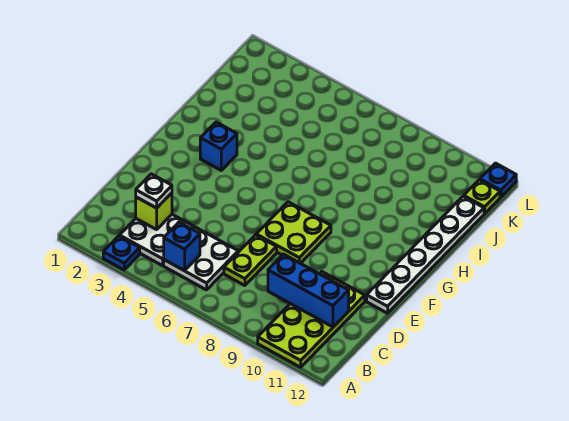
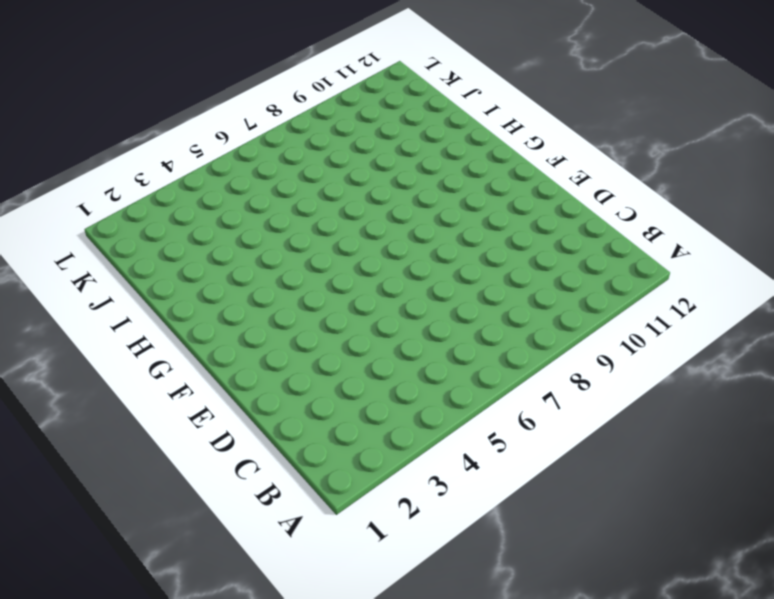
none -> blue plate A3 level 1
none -> lime plate A10:D11 level 1
none -> white plate B3:C4 level 1

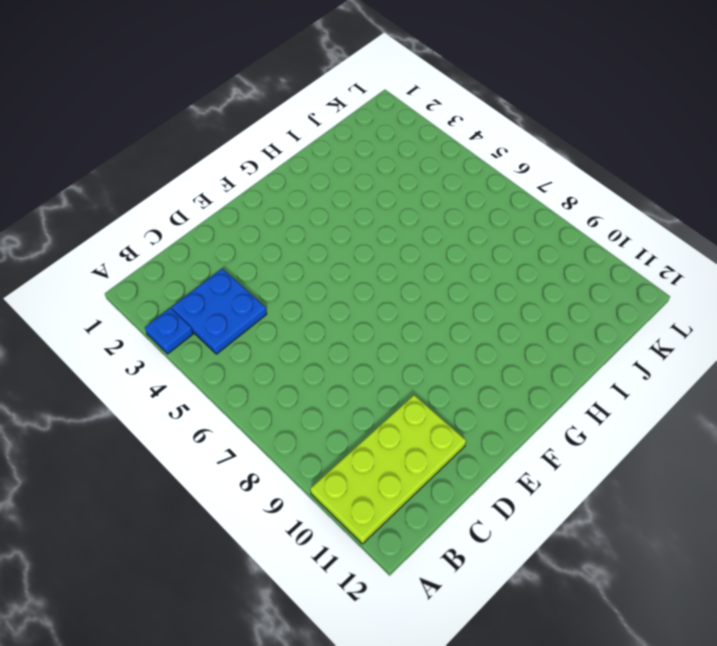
blue plate B3:C4 level 1 -> white plate B3:C4 level 1
none -> white plate B5:C6 level 1
none -> lime plate C7:D7 level 1
none -> lime plate E7:F8 level 1

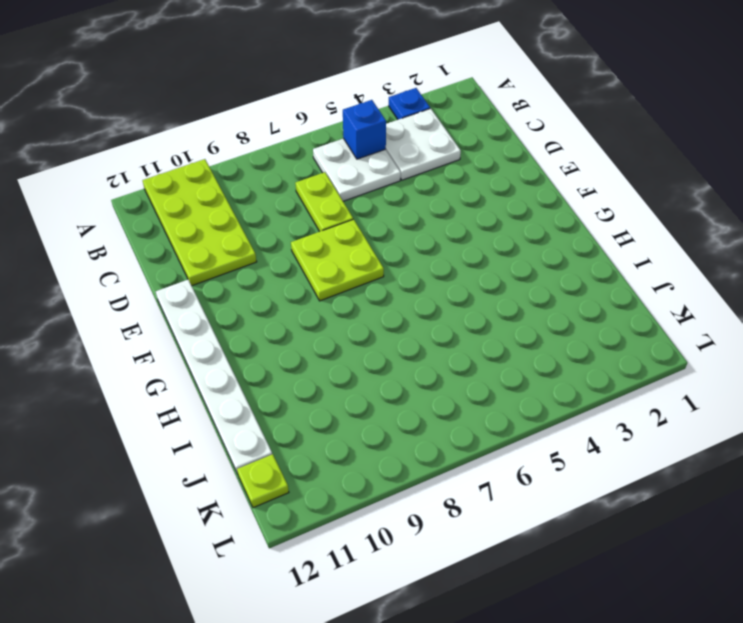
none -> blue brick G3 level 1
none -> blue plate L12 level 1
none -> lime brick C3 level 2

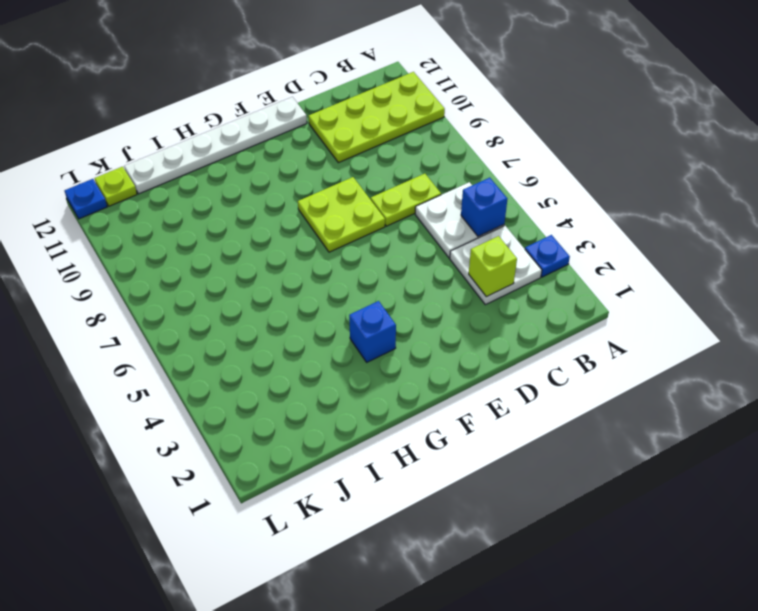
none -> blue brick C9:C11 level 2
none -> white plate C3 level 3

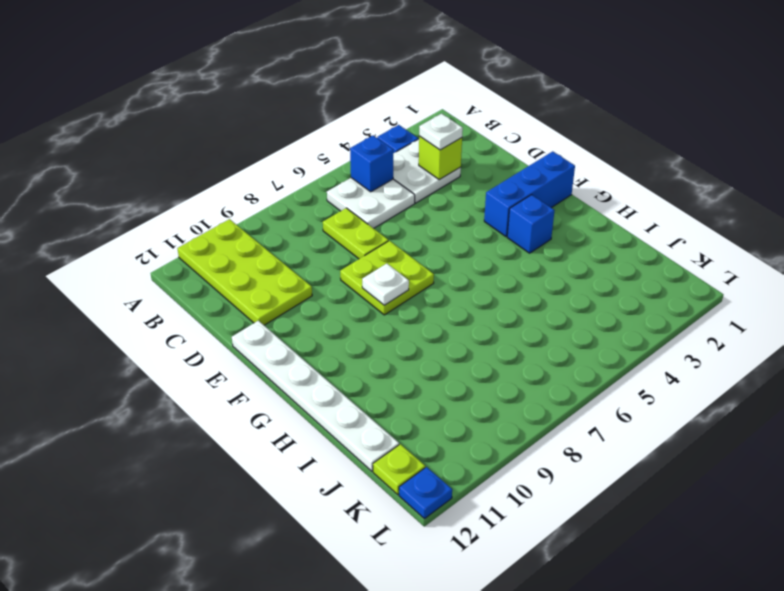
blue brick F1:F3 level 1 -> blue brick C9:C11 level 2
white plate F8 level 2 -> none

